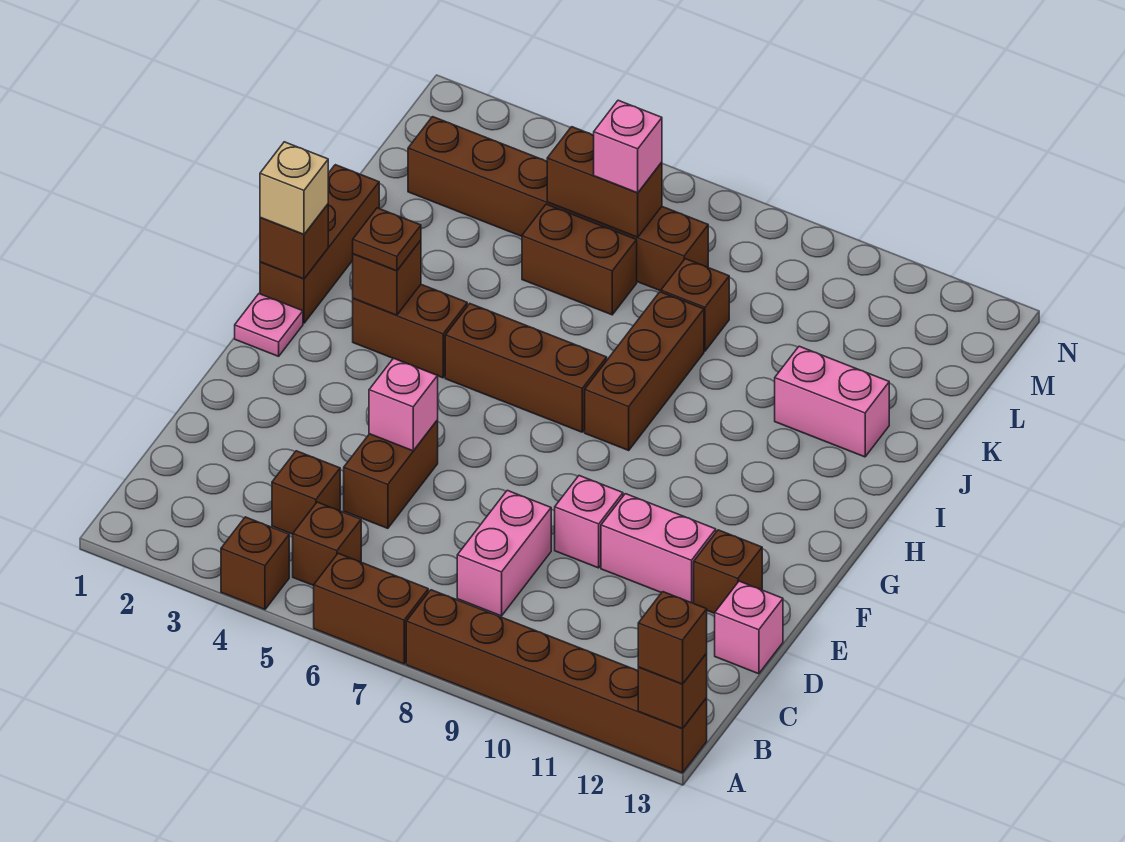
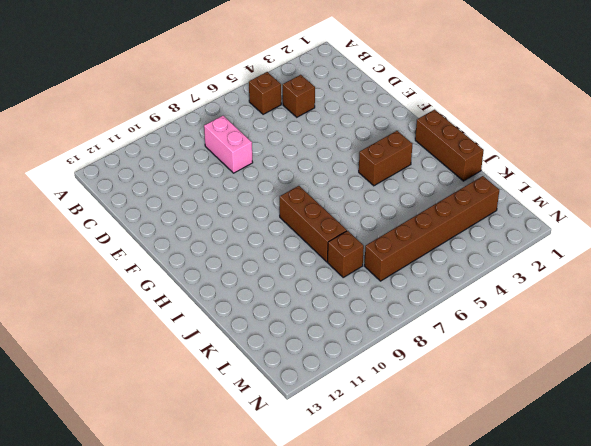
none -> brown brick A4 level 1
none -> brown brick A6:A7 level 1
none -> brown brick A8:A13 level 1

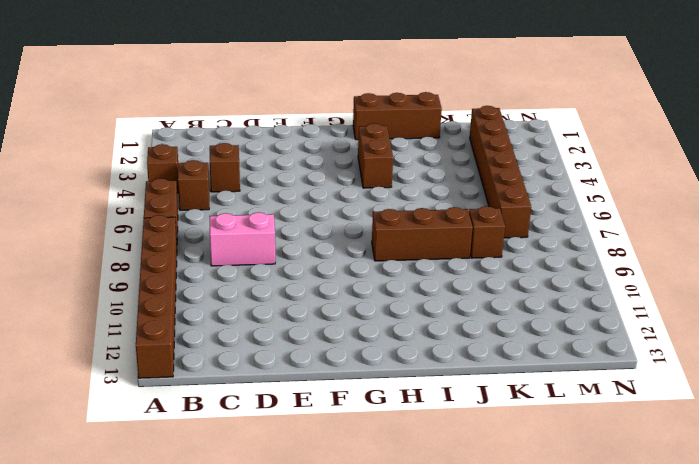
none -> brown brick D5:E5 level 1
none -> pink brick D13 level 1
none -> pink brick E9 level 1

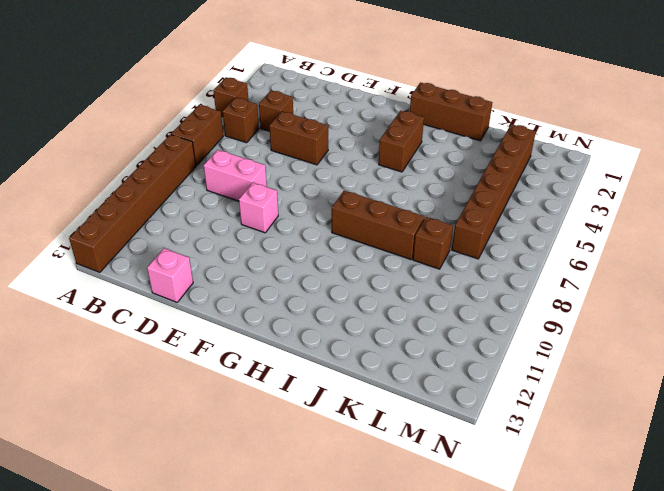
none -> pink brick E10:E11 level 1
none -> brown brick E12 level 1
none -> pink plate G1 level 1

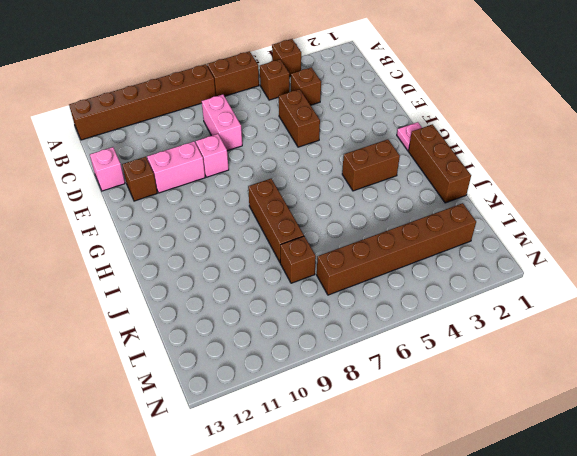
none -> brown brick H5:H7 level 1
none -> pink brick J11:J12 level 1
none -> brown brick K5:K6 level 1

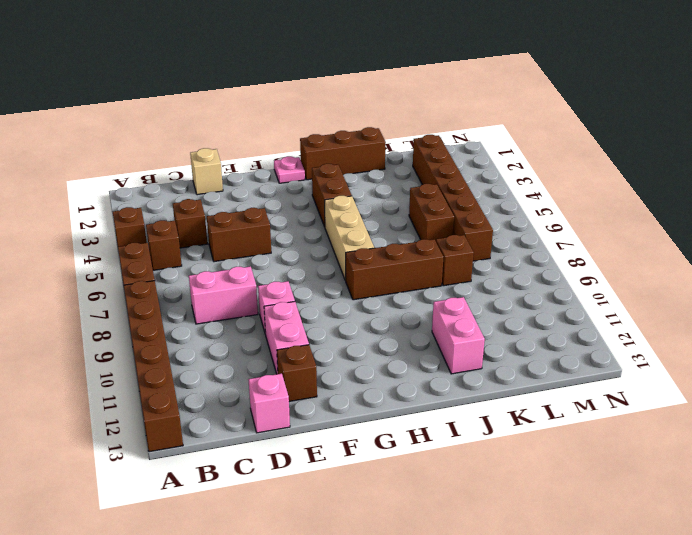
tan brick D1 level 1 -> tan brick H1 level 3
tan brick H5:H7 level 1 -> brown brick H5:H7 level 1
none -> brown brick A13 level 2
none -> pink brick E5 level 2
none -> brown brick H1 level 2

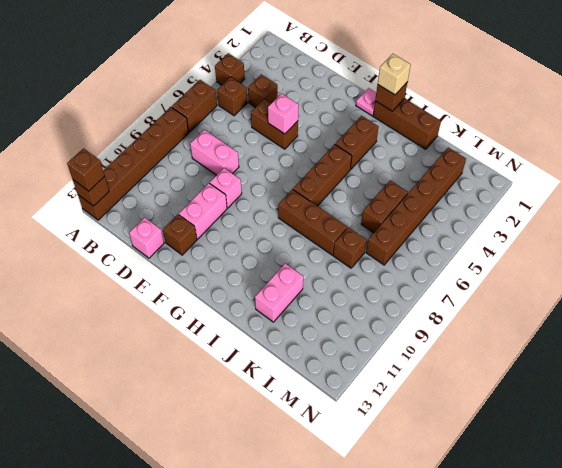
none -> brown brick H3 level 2
none -> brown brick L5:L6 level 2
none -> brown plate H3 level 3

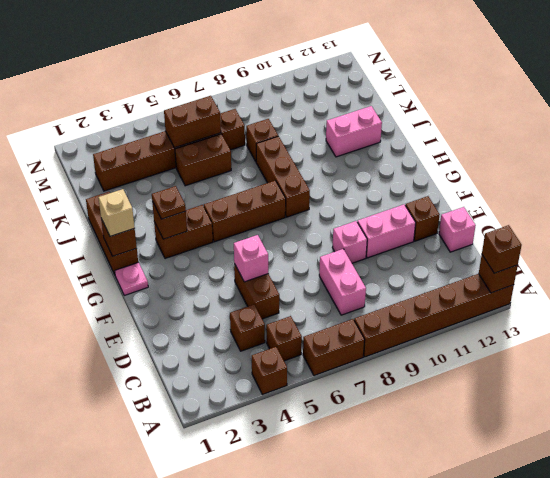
none -> pink brick L6 level 3

